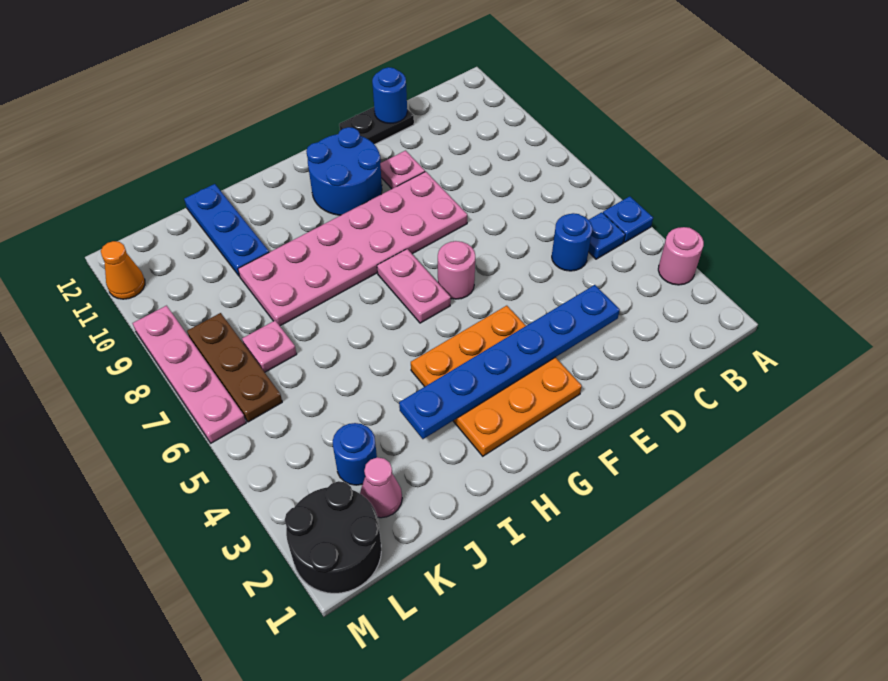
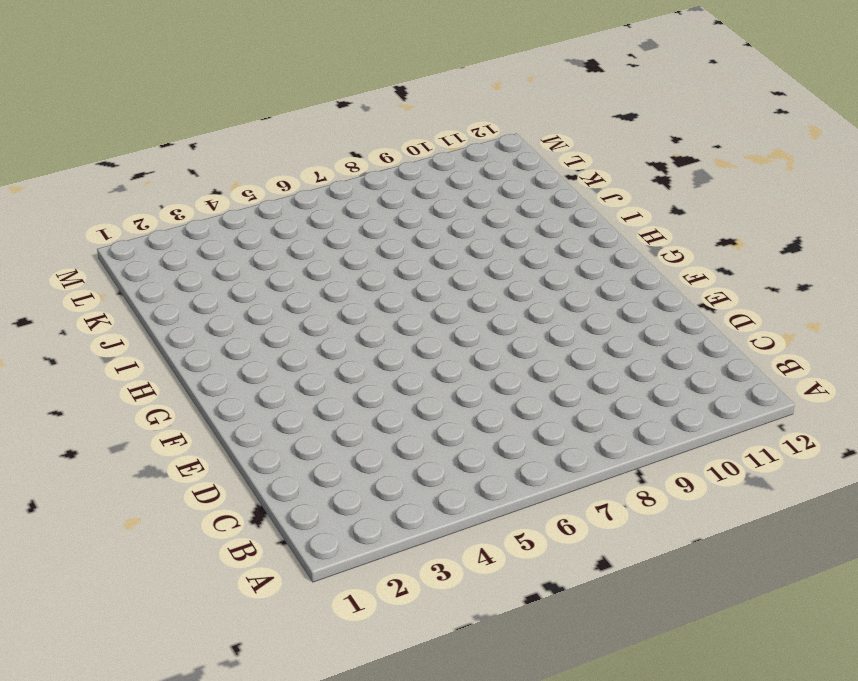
none -> pink round brick A3 level 1
none -> blue plate A5 level 1
none -> blue plate B5 level 1

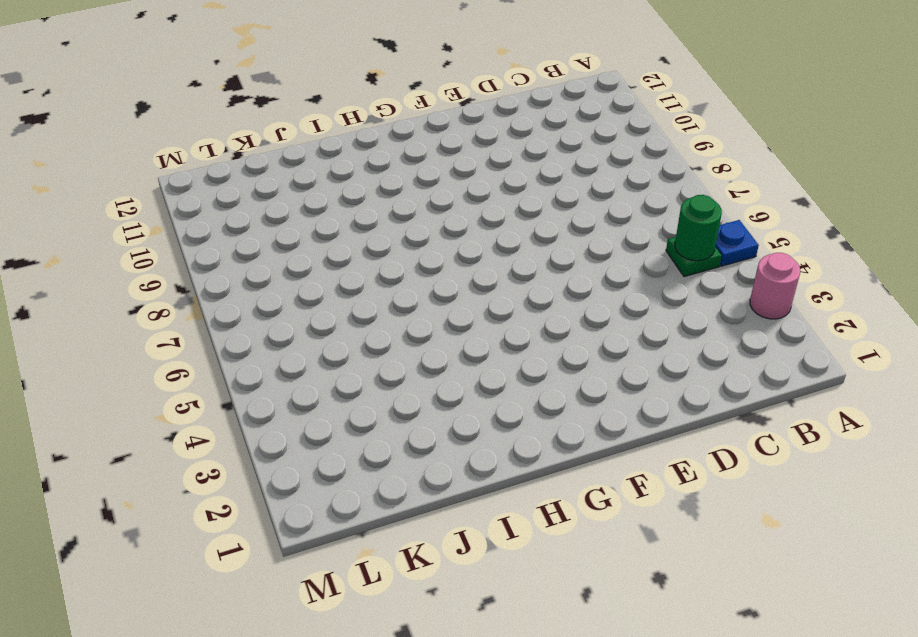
green plate B5 level 1 -> blue plate B5 level 1
green round brick B5 level 2 -> none
none -> blue round brick C5 level 1
none -> black plate D12:E12 level 1
none -> pink plate E8:J9 level 1

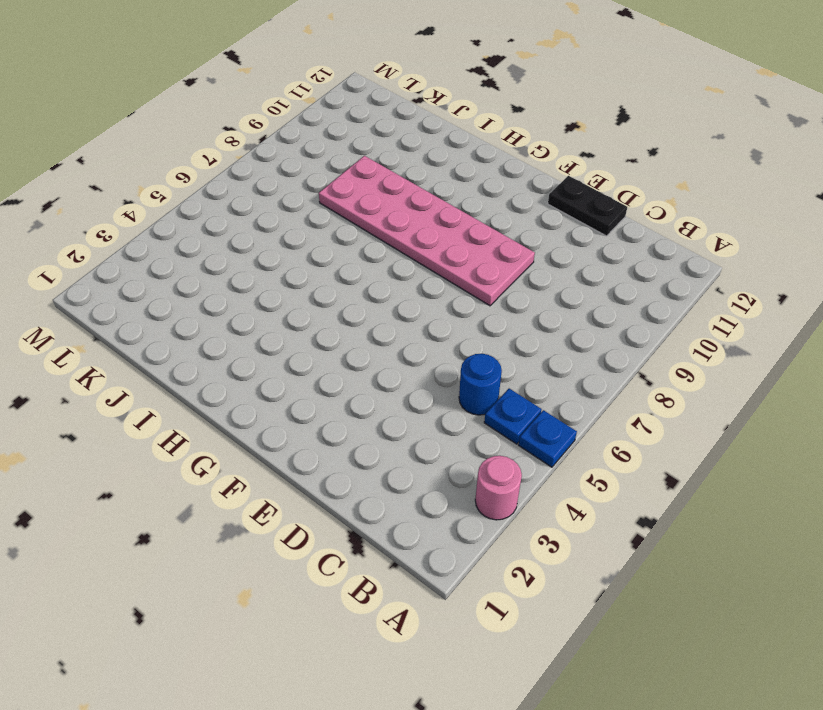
none -> pink plate E10 level 1
none -> orange plate F2:H4 level 1
none -> pink round brick F6 level 1

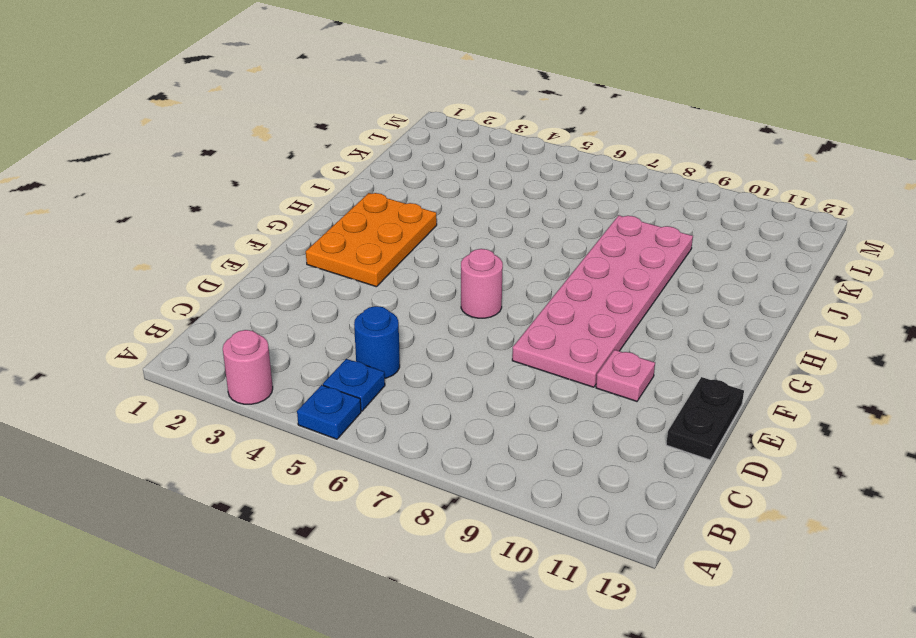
orange plate F2:H3 level 1 -> orange plate F2:H4 level 1
none -> blue round brick F10:G11 level 1
none -> pink plate G6:G7 level 1
none -> blue plate J10:J12 level 1

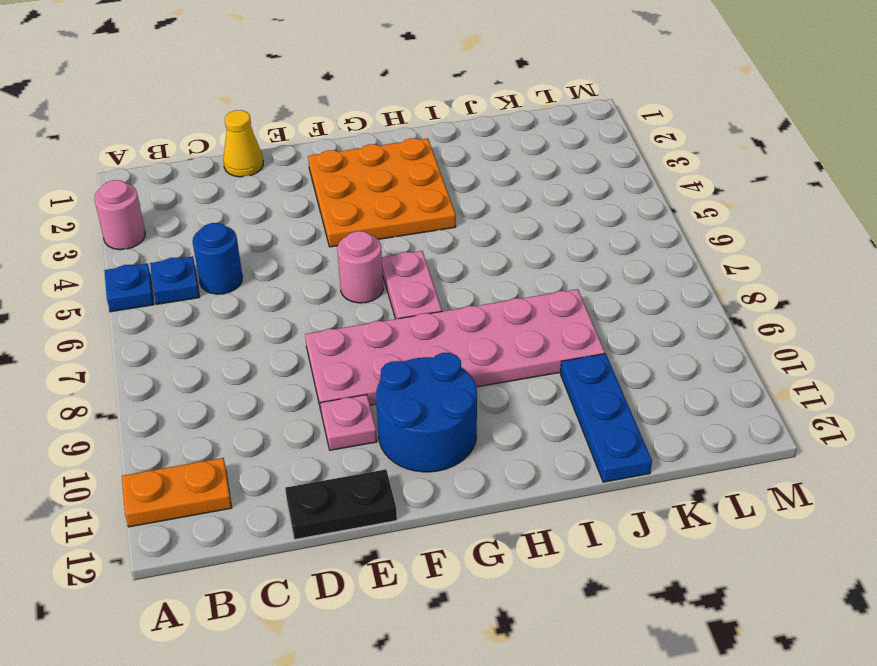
orange plate A11:B11 level 1 -> none
yellow cone D1 level 1 -> none
none -> pink cone K2 level 1
none -> blue round brick K3 level 1
none -> pink plate K7 level 1

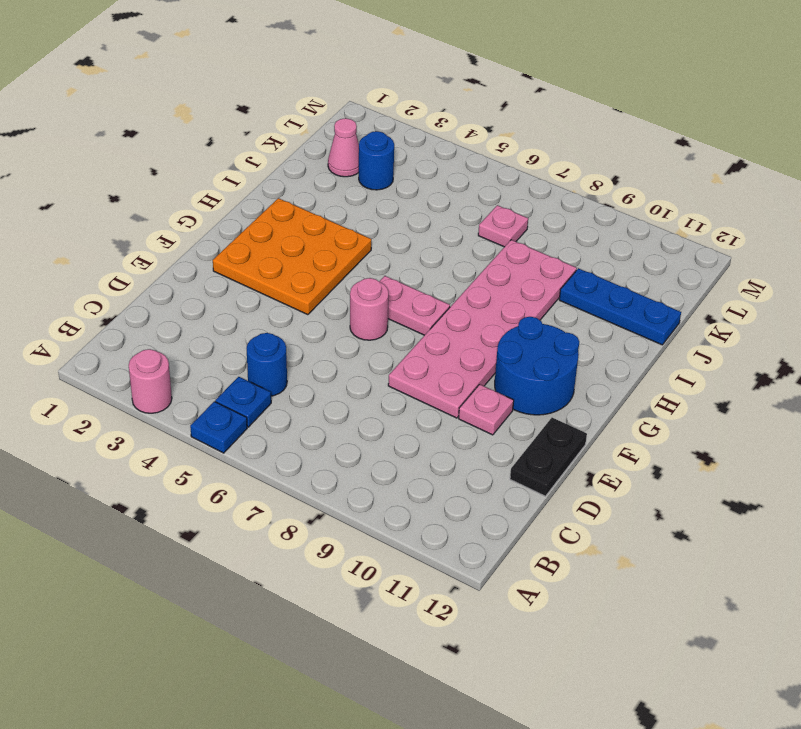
none -> black round brick L1:M2 level 1
none -> brown plate L6:L8 level 1
none -> pink plate M6:M9 level 1

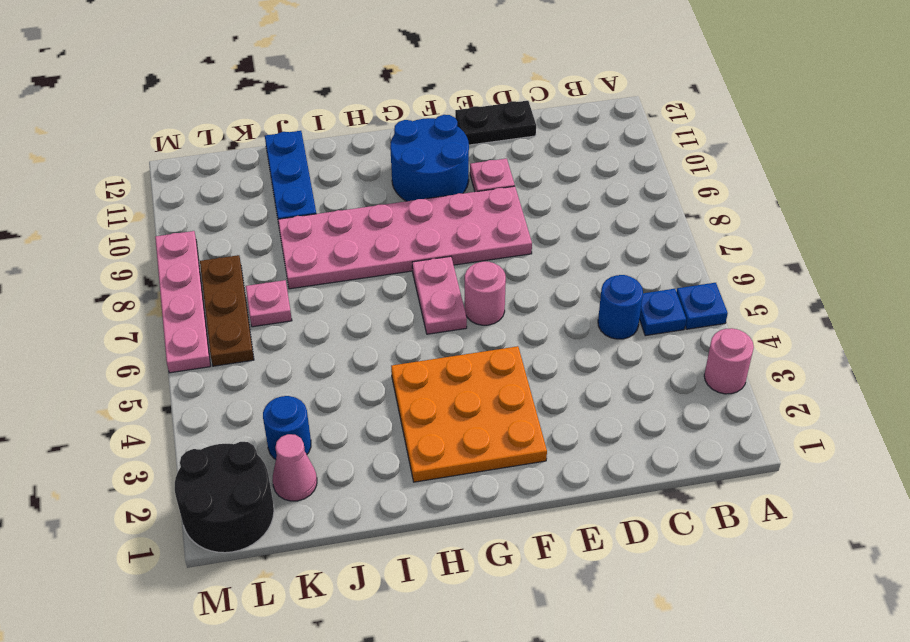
none -> orange cone M11 level 1
none -> blue plate D3:I3 level 2
none -> blue round brick D12 level 2

